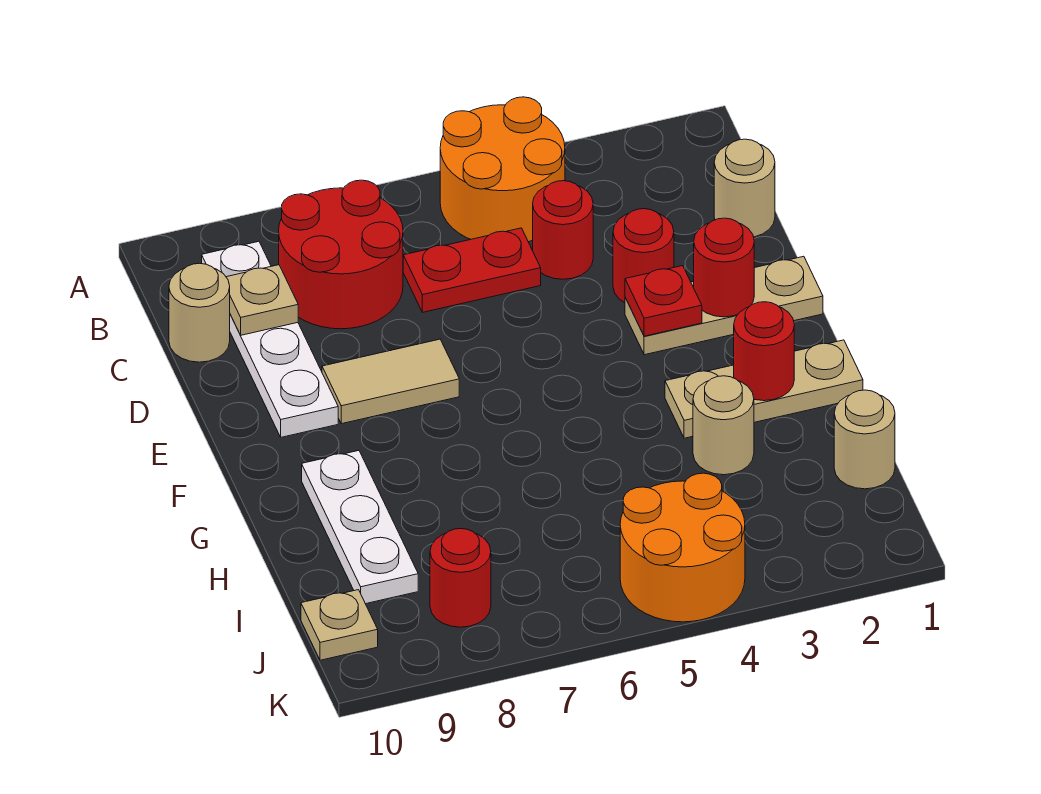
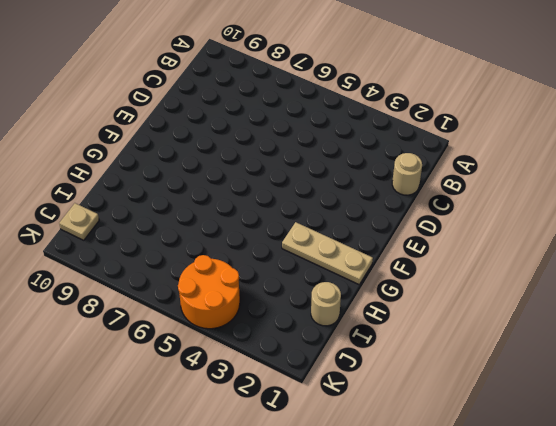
none -> orange round brick A4:B5 level 1
none -> red round brick B7:C8 level 1
none -> white plate B9:E9 level 1

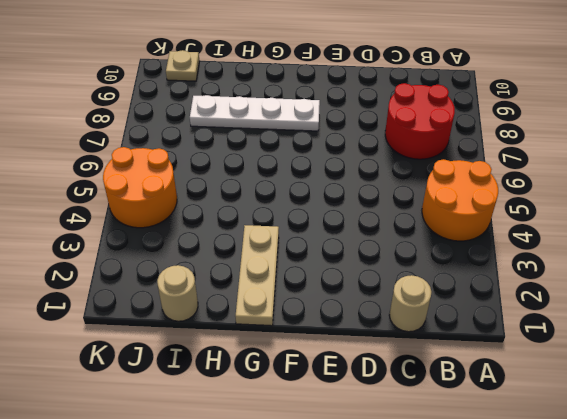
white plate F8:I8 level 1 -> white plate B9:E9 level 1
none -> red round brick C4 level 1
none -> red plate C5:C6 level 1
none -> tan round brick C10 level 1

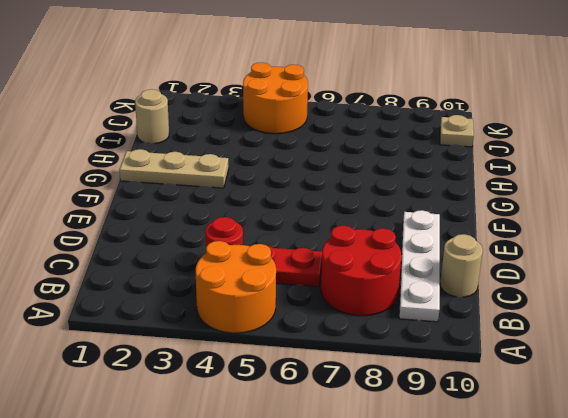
none -> tan round brick C1 level 1
none -> red round brick D3 level 1
none -> tan plate E1:E3 level 1

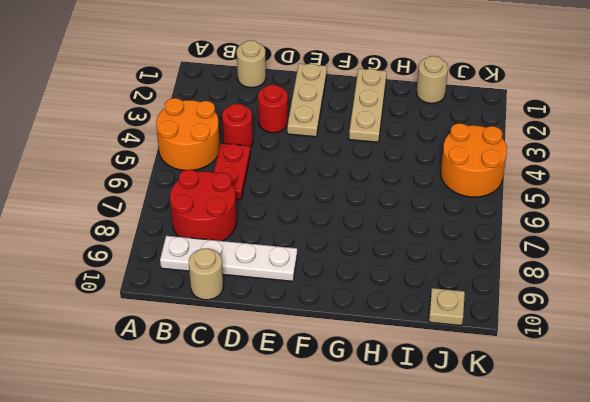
none -> tan tile E7:E8 level 1
none -> white plate G9:I9 level 1
none -> tan round brick H3 level 1

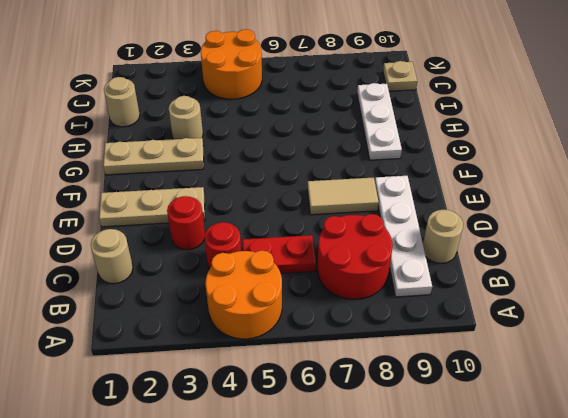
none -> red round brick J8 level 1
none -> tan plate C9 level 2
none -> red round brick E2 level 2

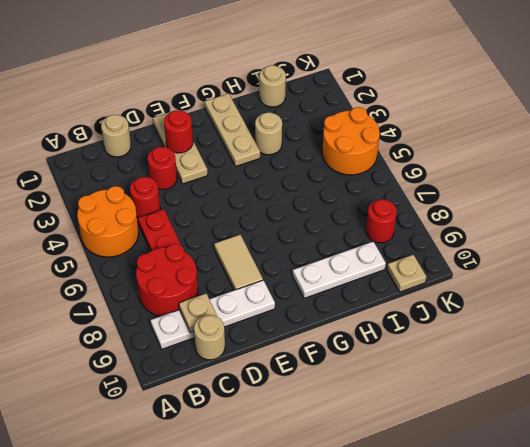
none -> red plate E3 level 2
none -> red round brick G2 level 2

